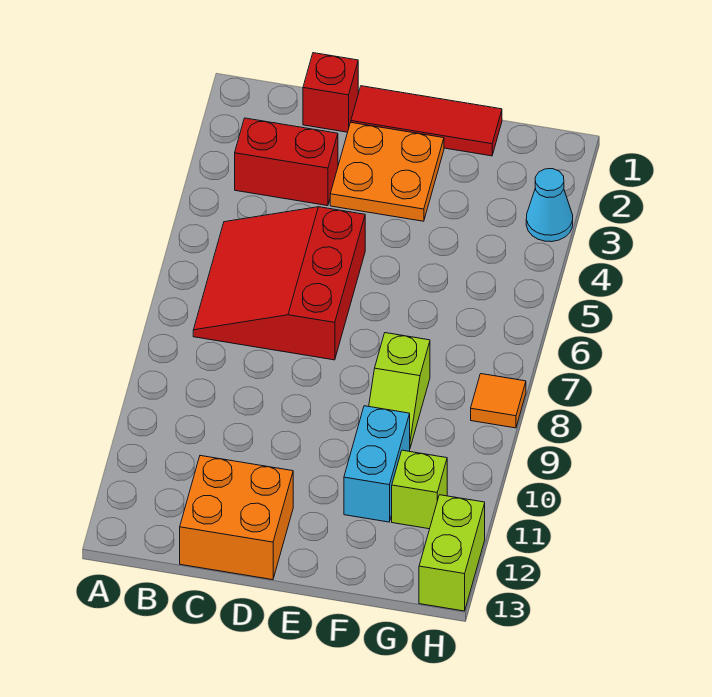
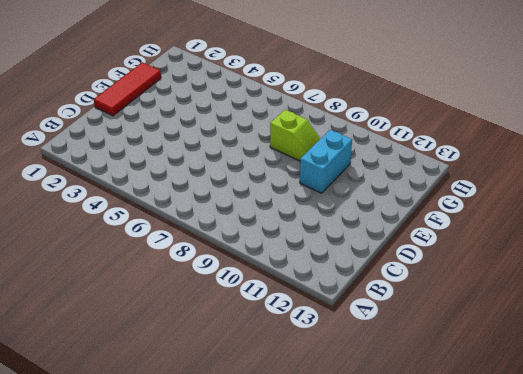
cyan brick E10:F10 level 1 -> cyan brick F10:F11 level 1
none -> red brick B3:C3 level 1
none -> red slope B5:D7 level 1 top D
none -> red brick C1 level 1

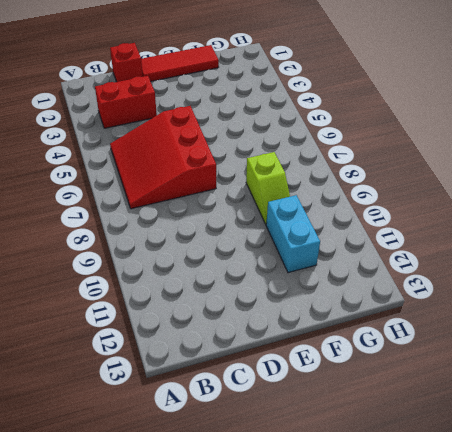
none -> orange brick C12:D13 level 1
none -> orange plate D2:E3 level 1
none -> lime brick G11 level 1

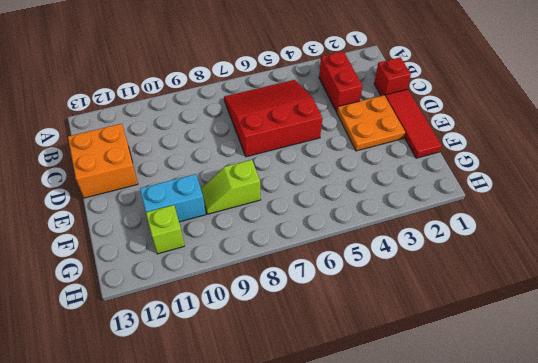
none -> cyan cone H3 level 1
none -> orange tile H8 level 1
none -> lime brick H12:H13 level 1

